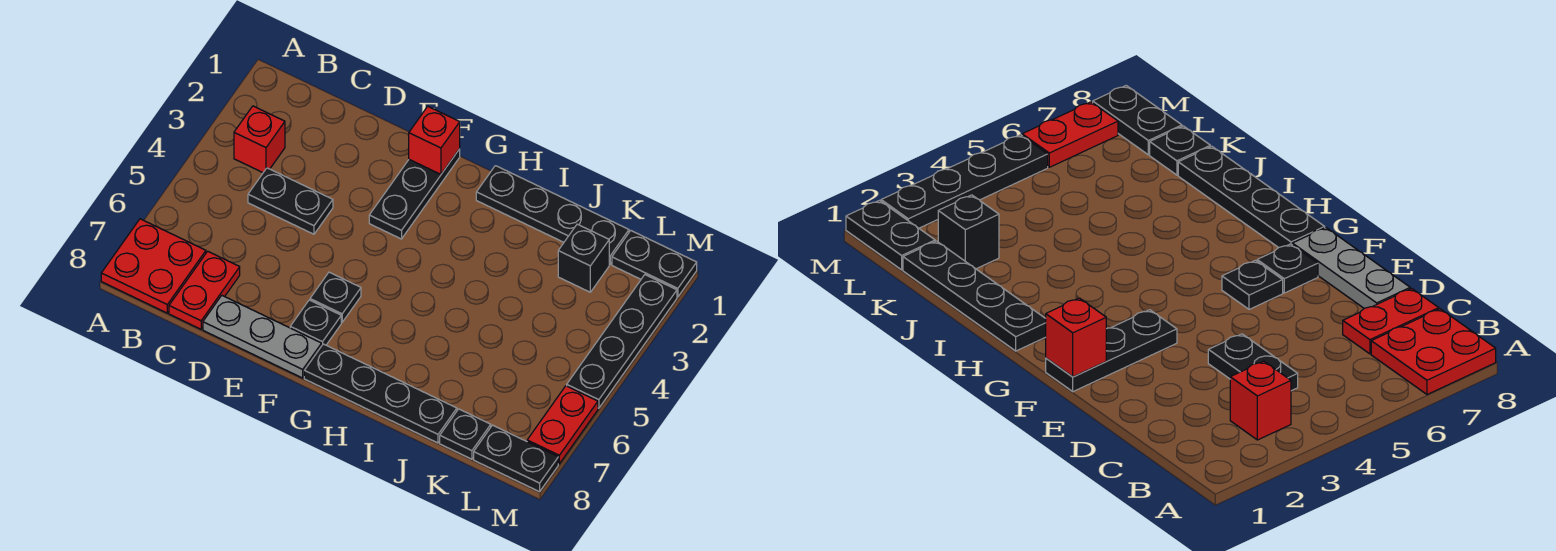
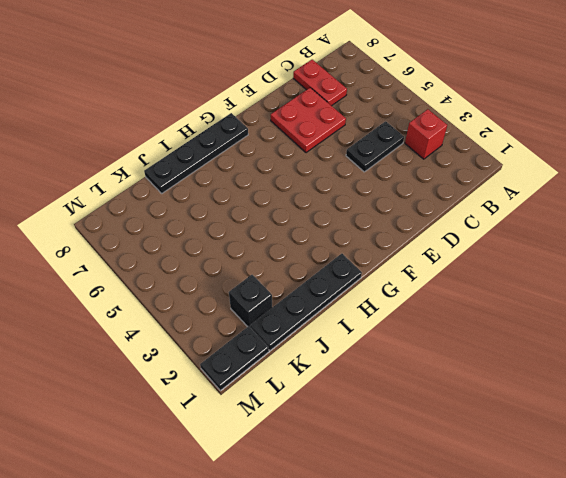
red plate D6:E7 level 1 -> red plate A7:B8 level 1
none -> grey plate D8:F8 level 1
none -> black plate F1:F3 level 1
none -> black plate F6 level 1

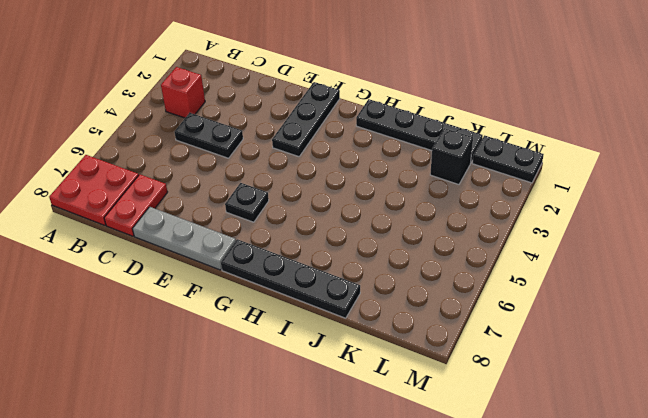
none -> black plate F7 level 1
none -> black plate K8 level 1
none -> black plate L8:M8 level 1

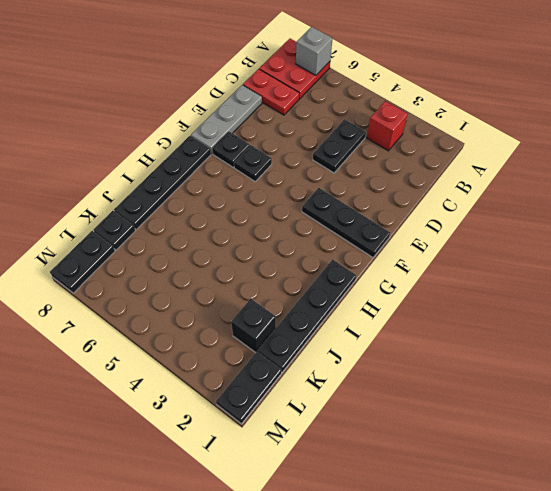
grey brick A7 level 2 -> none
none -> black plate M2:M5 level 1
none -> red plate M6:M7 level 1
none -> red brick F1 level 2

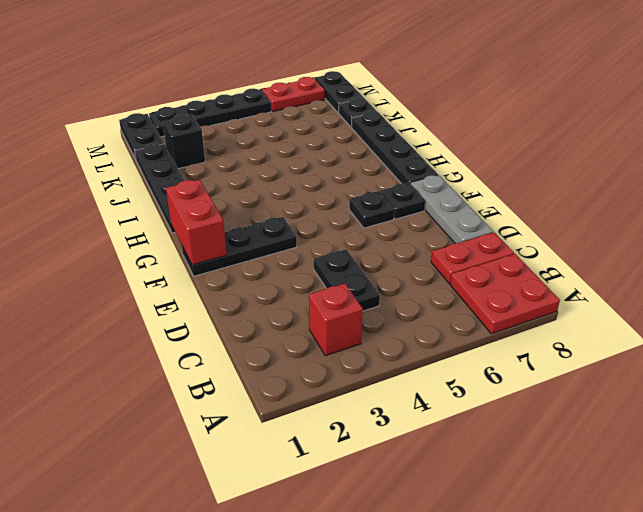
red brick F1:G1 level 2 -> red brick F1 level 2

